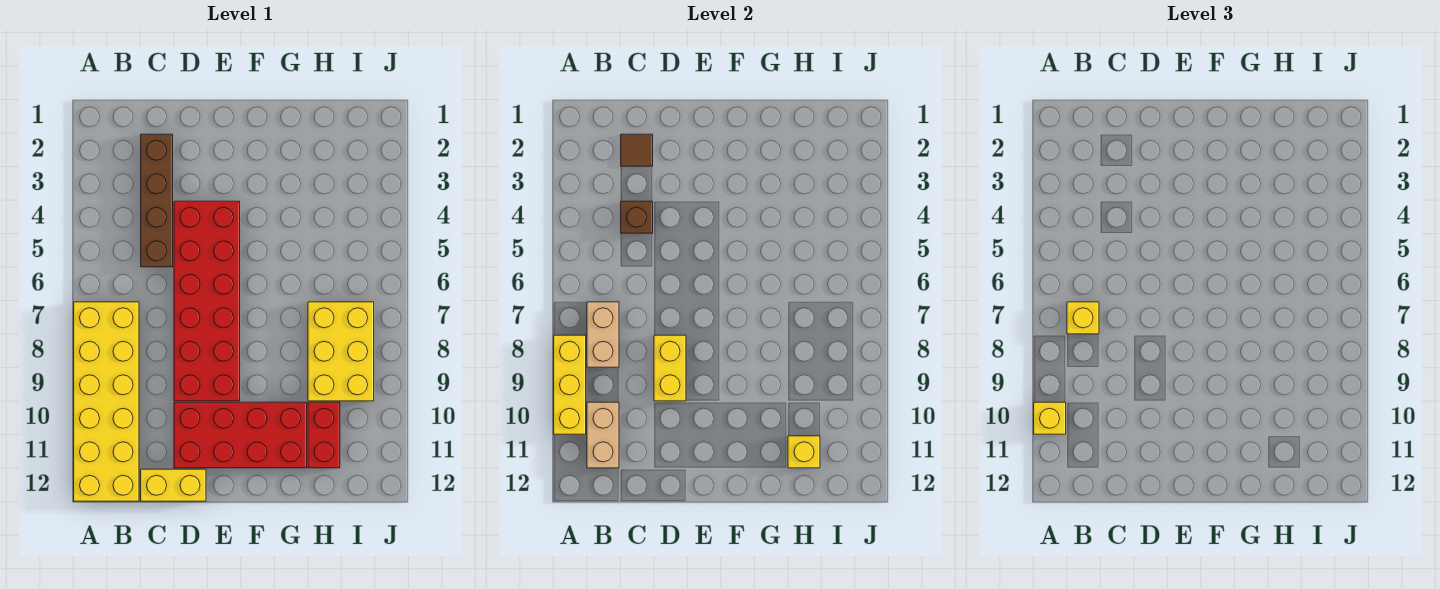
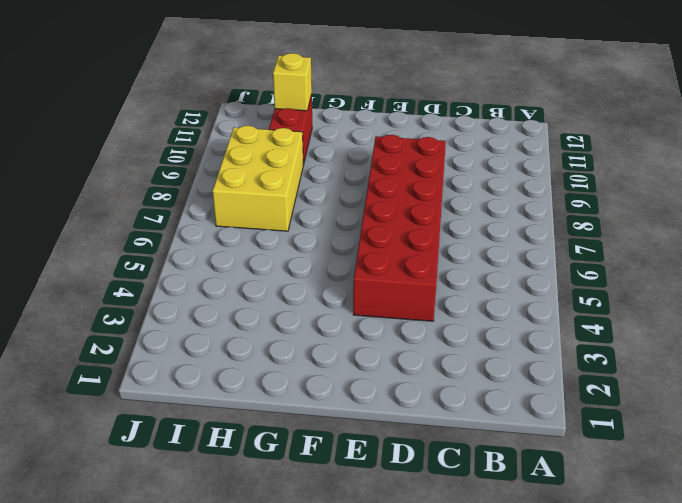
none -> yellow brick A7:B12 level 1
none -> brown brick C2:C5 level 1
none -> yellow brick C12:D12 level 1

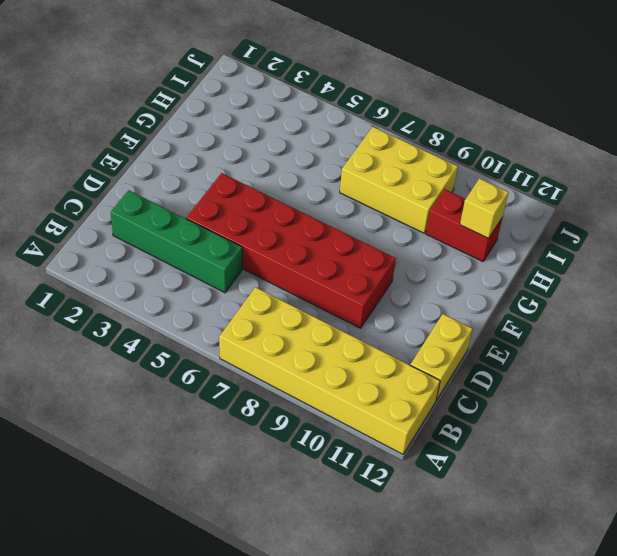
green brick C2:C5 level 1 -> brown brick C2:C5 level 1
none -> red brick D10:G11 level 1
none -> yellow brick A8:A10 level 2
none -> tan brick B7:B8 level 2

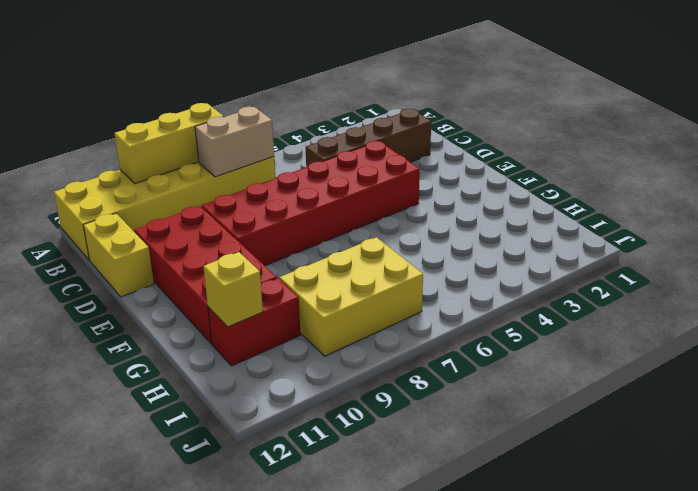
none -> tan brick B10:B11 level 2
none -> brown tile C2 level 2
none -> brown brick C4 level 2

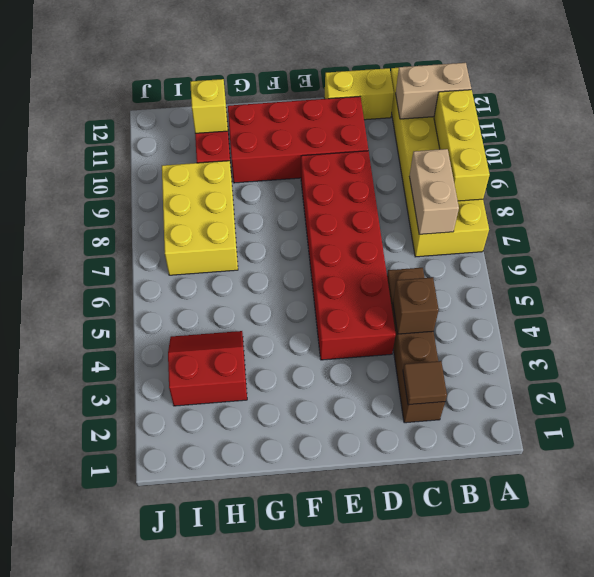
tan brick A11:B11 level 2 -> tan brick B10:B11 level 2
red slope H3:I4 level 1 top 3 -> none
none -> yellow brick D8:D9 level 2
none -> yellow brick A10 level 3
none -> yellow brick B7 level 3

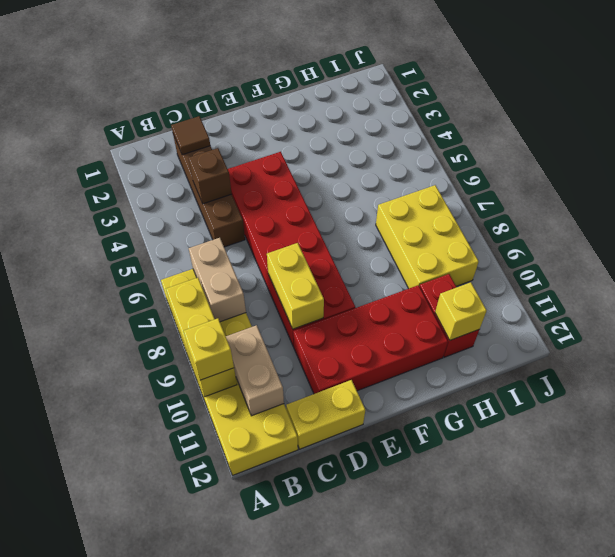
none -> yellow brick B7 level 3

